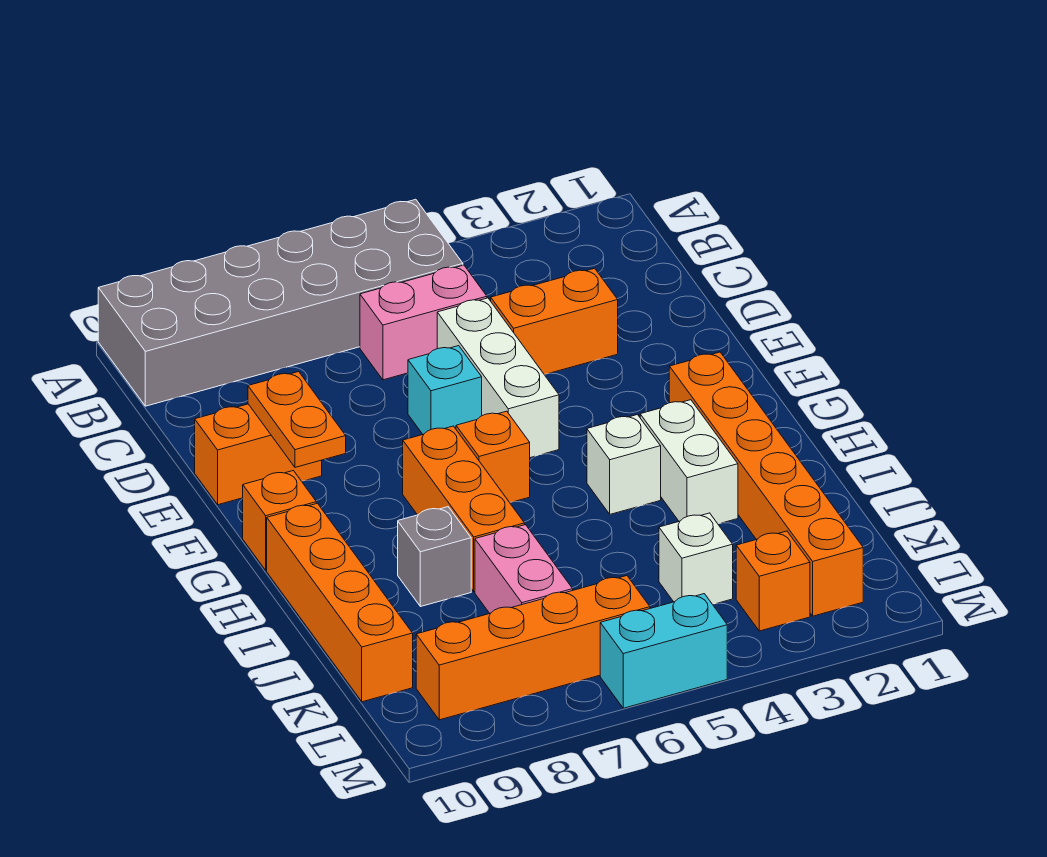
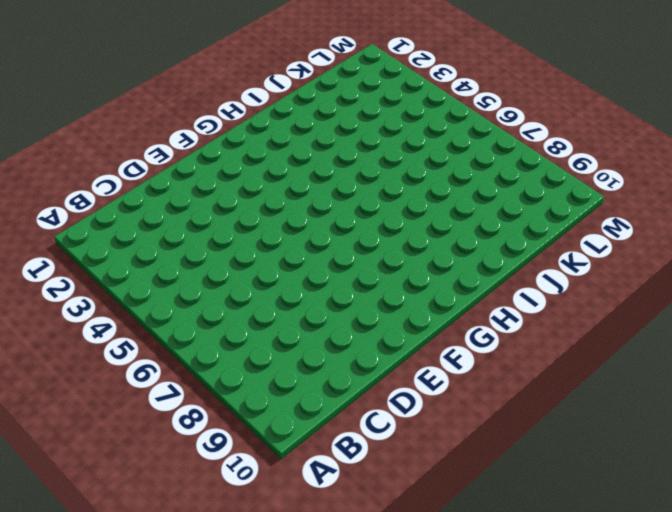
none -> grey brick A5:B10 level 1
none -> pink brick C5:C6 level 1
none -> orange brick D3:D4 level 1

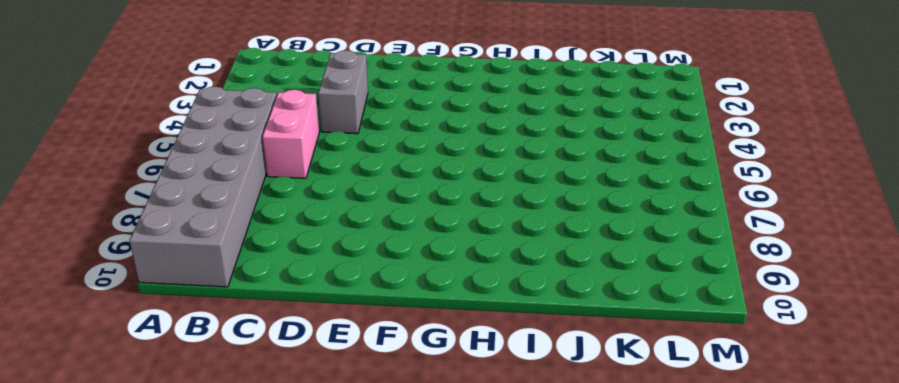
grey brick D3:D4 level 1 -> orange brick D3:D4 level 1
none -> white brick D5:F5 level 1
none -> cyan brick E6 level 1
none -> orange brick E9:E10 level 1

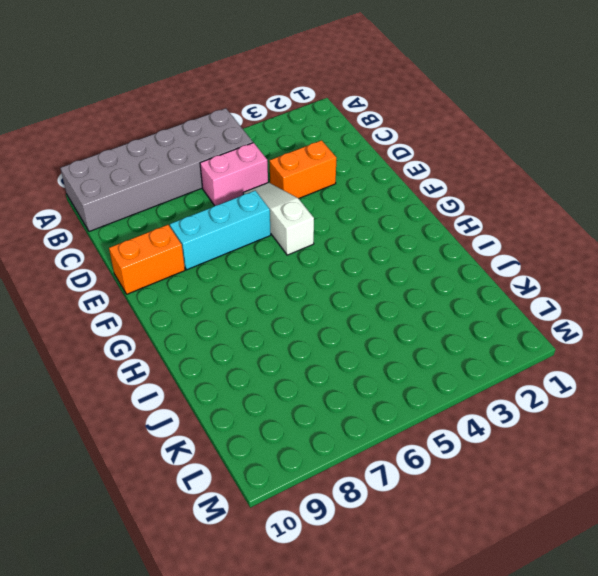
white slope D5:F5 level 1 top F -> white brick D5:F5 level 1
cyan brick E6:E8 level 1 -> cyan brick E6 level 1
none -> orange brick G2:L2 level 1
none -> orange brick G6 level 1
none -> orange brick G7:I7 level 1

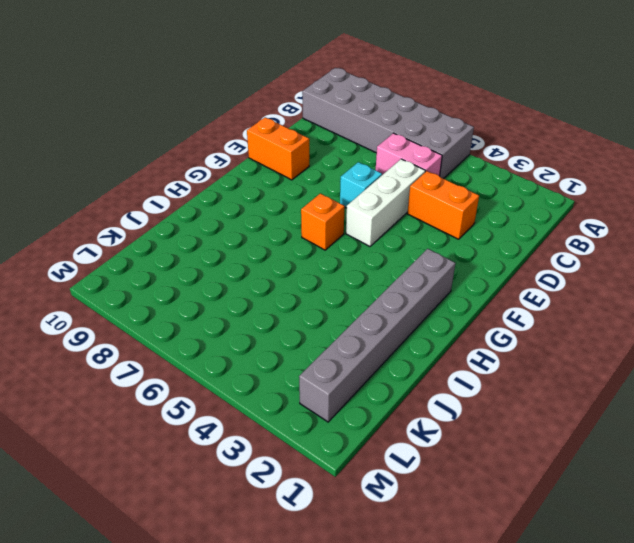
grey brick G2:L2 level 1 -> orange brick G2:L2 level 1
none -> orange brick G7:I7 level 1
none -> orange brick G10 level 1
none -> white brick H3:I3 level 1

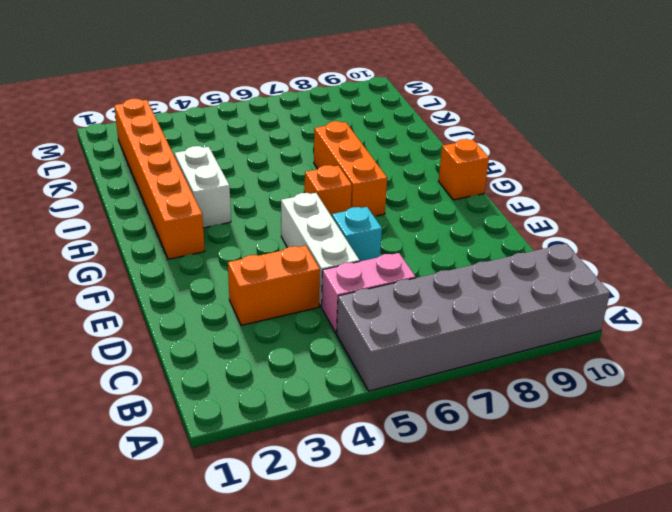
none -> orange brick E9:E10 level 1
none -> white brick H4 level 1
none -> orange brick H10:K10 level 1

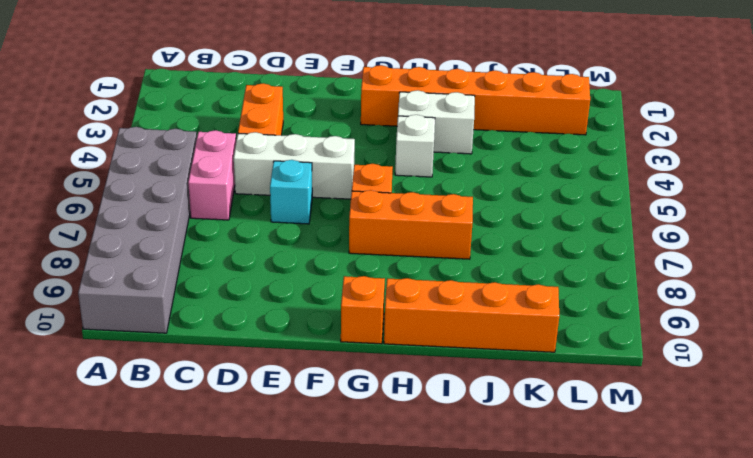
none -> orange brick E9:E10 level 1
none -> grey brick I8 level 1
none -> pink brick J7:K7 level 1

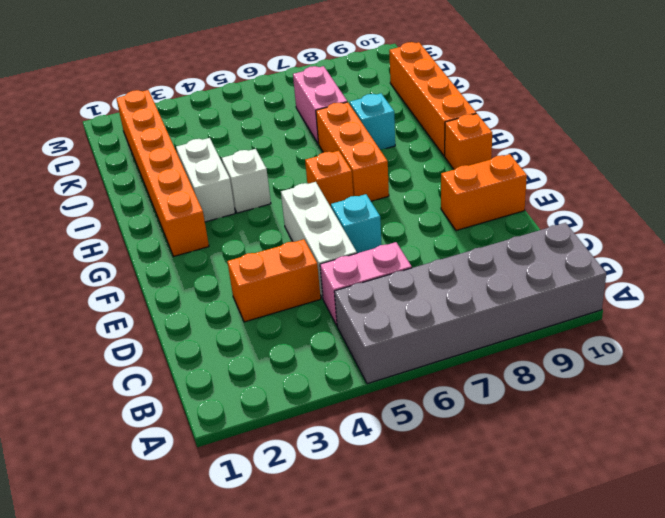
cyan brick I8 level 1 -> grey brick I8 level 1
none -> white brick K4 level 1
none -> orange brick L3 level 1
none -> orange brick L6:L9 level 1

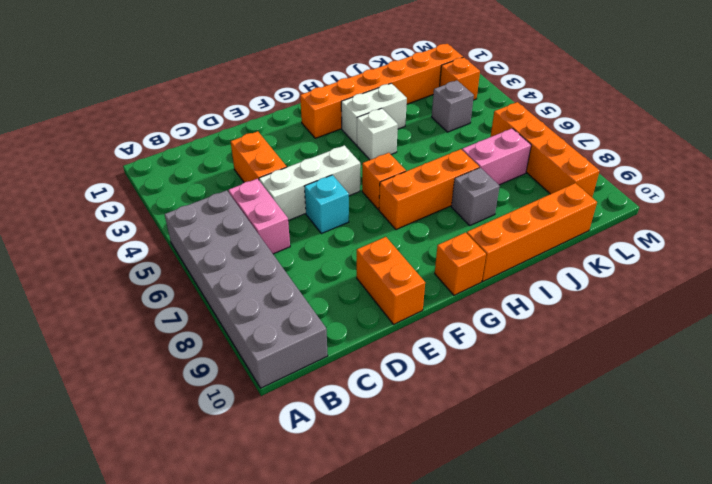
grey brick K4 level 1 -> white brick K4 level 1
none -> cyan brick M5:M6 level 1
none -> orange plate E9:F9 level 2

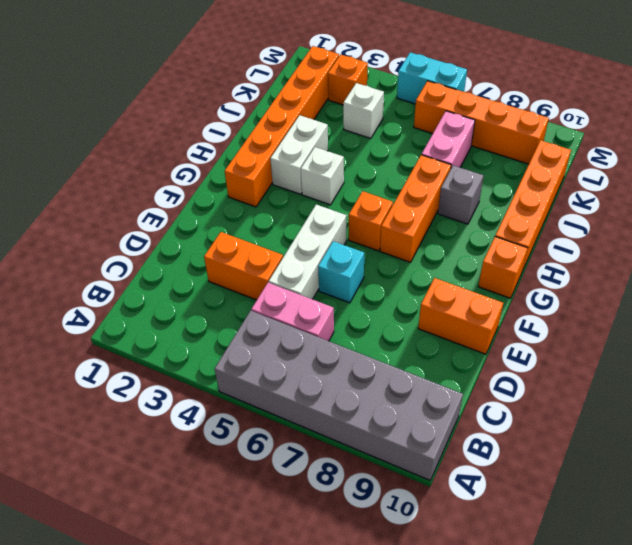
none -> orange plate E9:F9 level 2

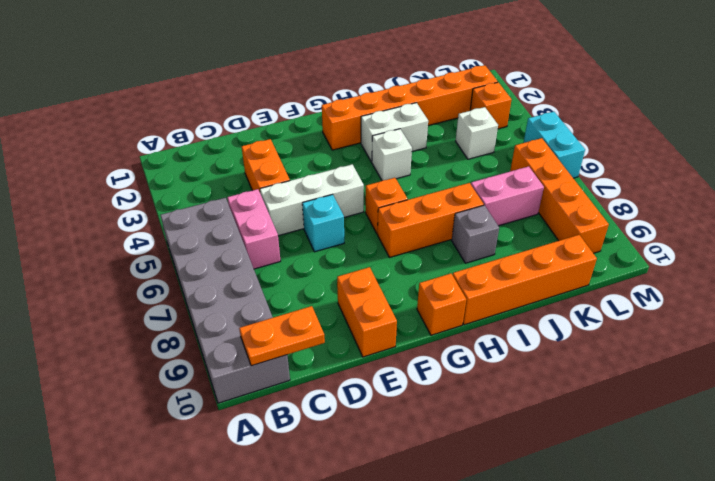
orange plate B10:C10 level 2 -> orange plate E9:F9 level 2

